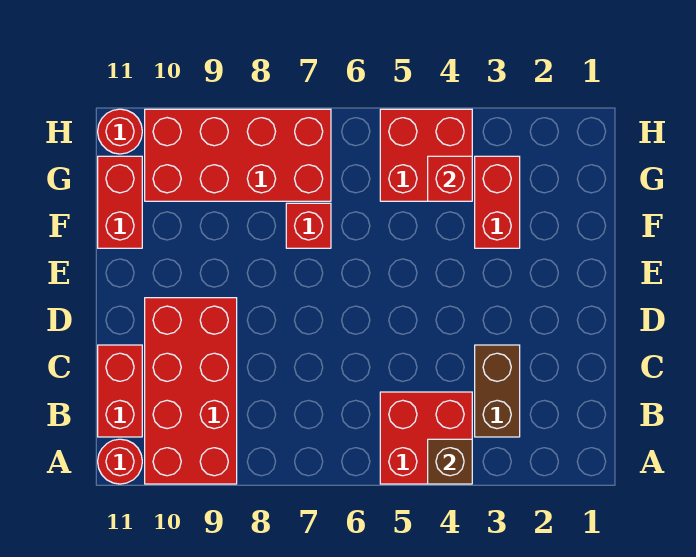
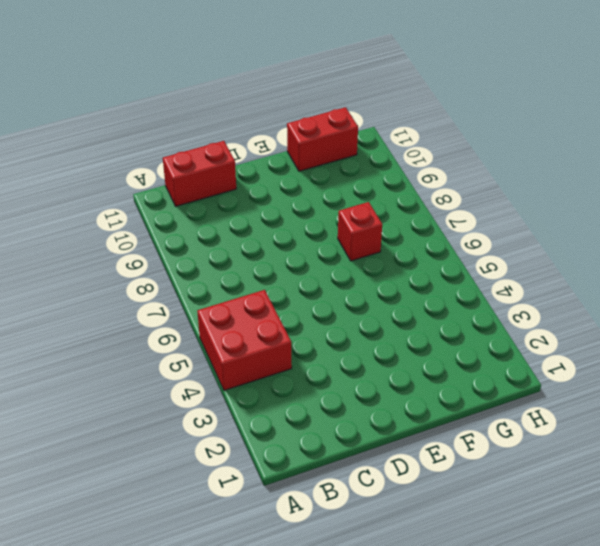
none -> red brick A9:D10 level 1
none -> red round brick A11 level 1
none -> brown brick B3:C3 level 1

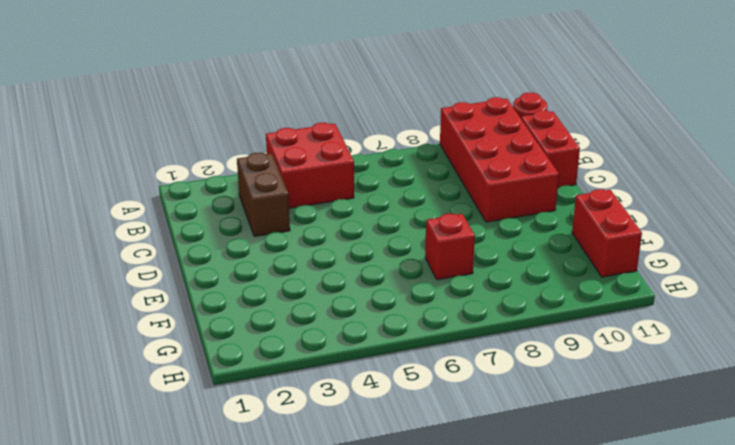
none -> red brick F3:G3 level 1
none -> red brick G4:H5 level 1
none -> red brick G7:H10 level 1

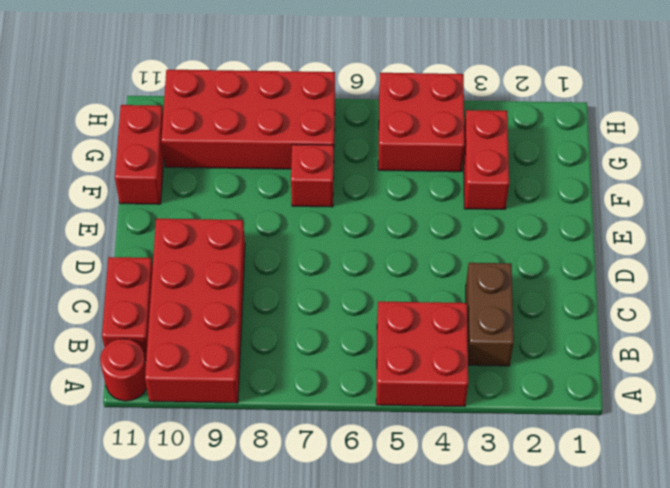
none -> red round brick H11 level 1
none -> brown brick A4 level 2
none -> red brick G4 level 2

